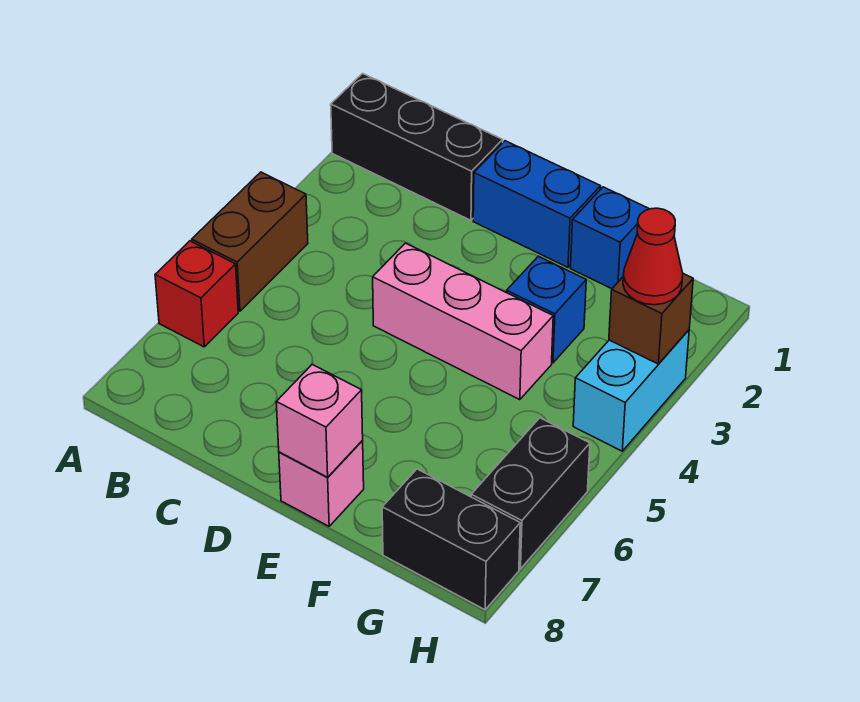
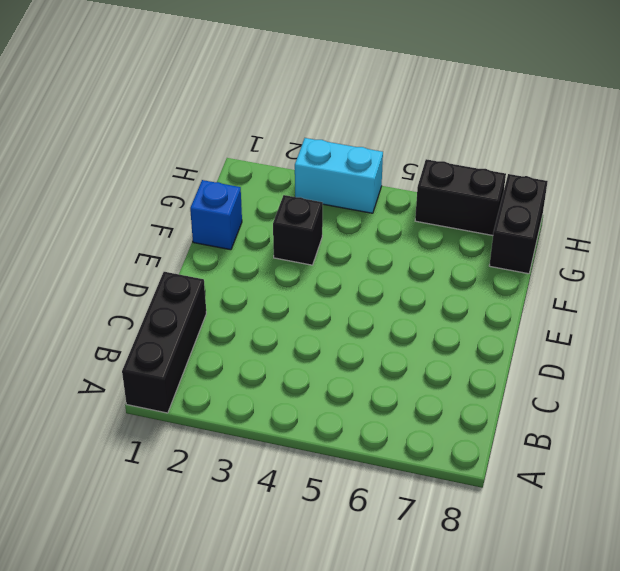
black brick F3 level 1 -> blue brick F3 level 1
none -> brown brick A4:A5 level 1
none -> red brick A6 level 1
none -> blue brick D1:E1 level 1

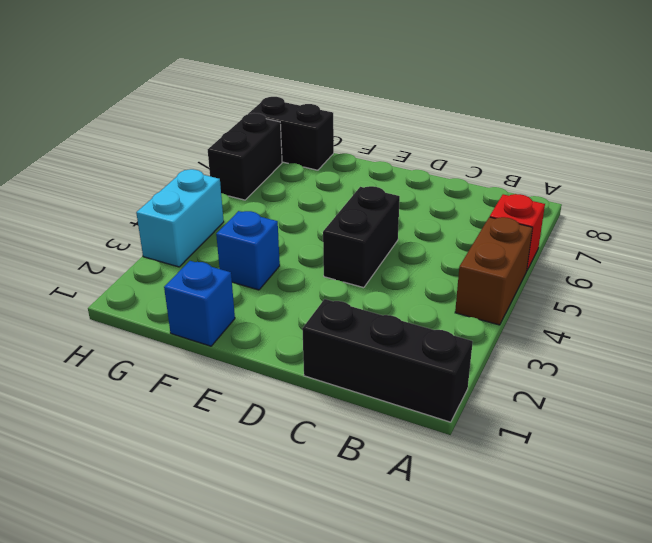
black brick D4:D5 level 1 -> pink brick D4:F4 level 1
none -> blue brick D1:E1 level 1
none -> pink brick E8 level 1
none -> pink brick E8 level 2

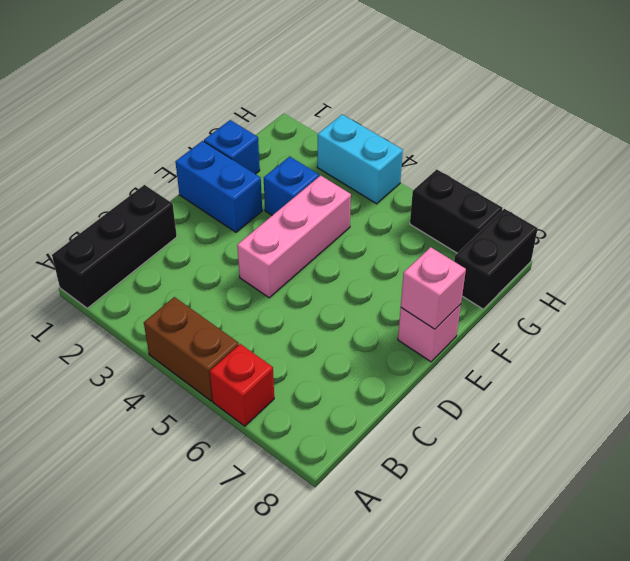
blue brick E1:E2 level 1 -> blue brick D1:E1 level 1
none -> brown brick H3 level 2
none -> red cone H3 level 3

